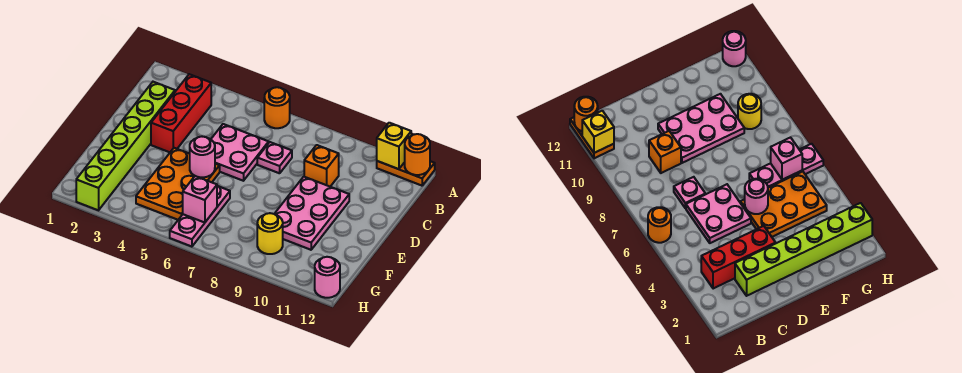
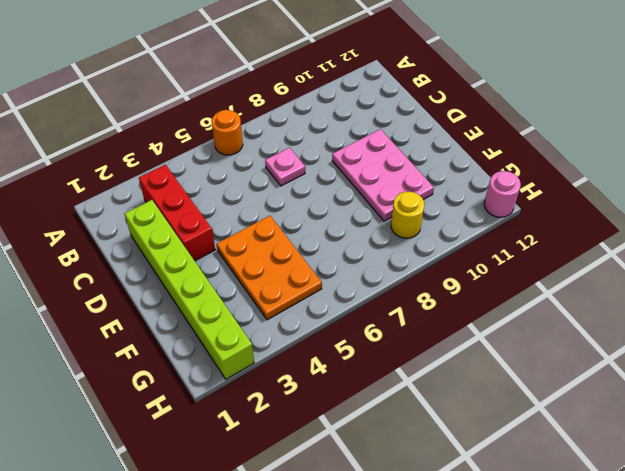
none -> orange plate A11:A12 level 1
none -> pink plate C5:D6 level 1
none -> orange brick C9 level 1

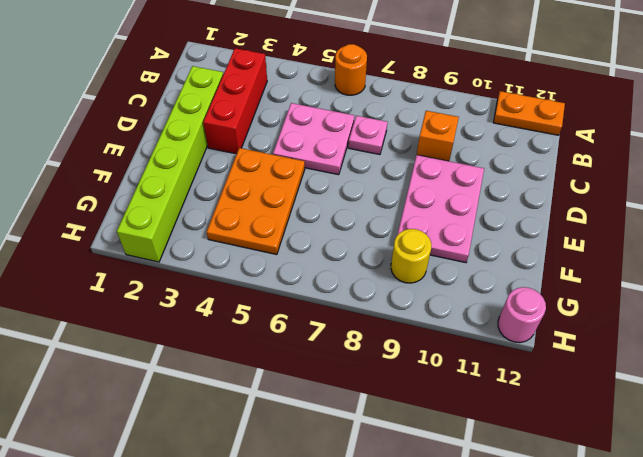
none -> pink plate F6:H6 level 1
none -> yellow brick A11 level 2
none -> orange round brick A12 level 2

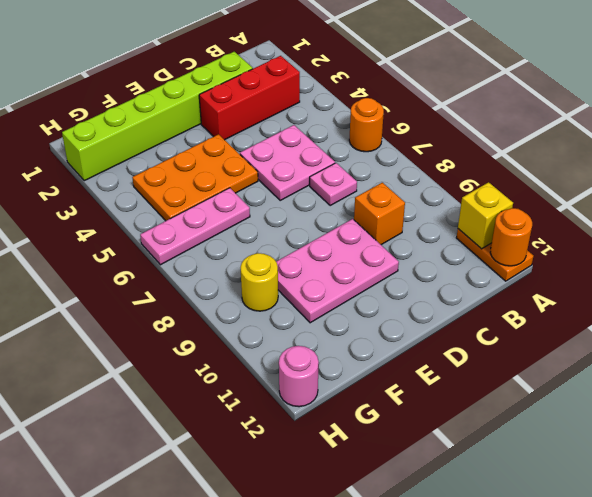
none -> pink round brick E5 level 2
none -> pink brick G6 level 2

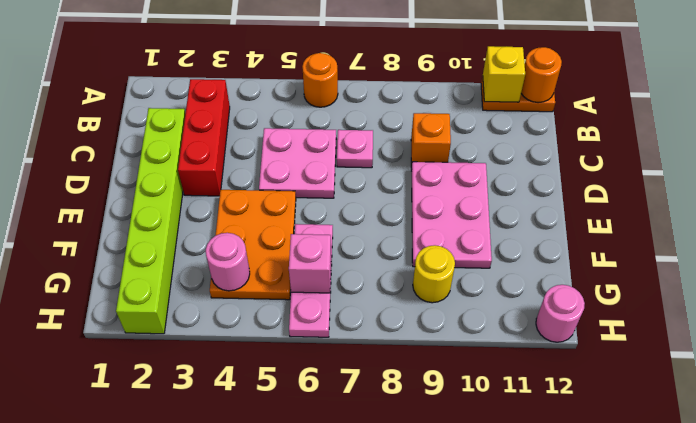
pink round brick G4 level 2 -> pink round brick E5 level 2

